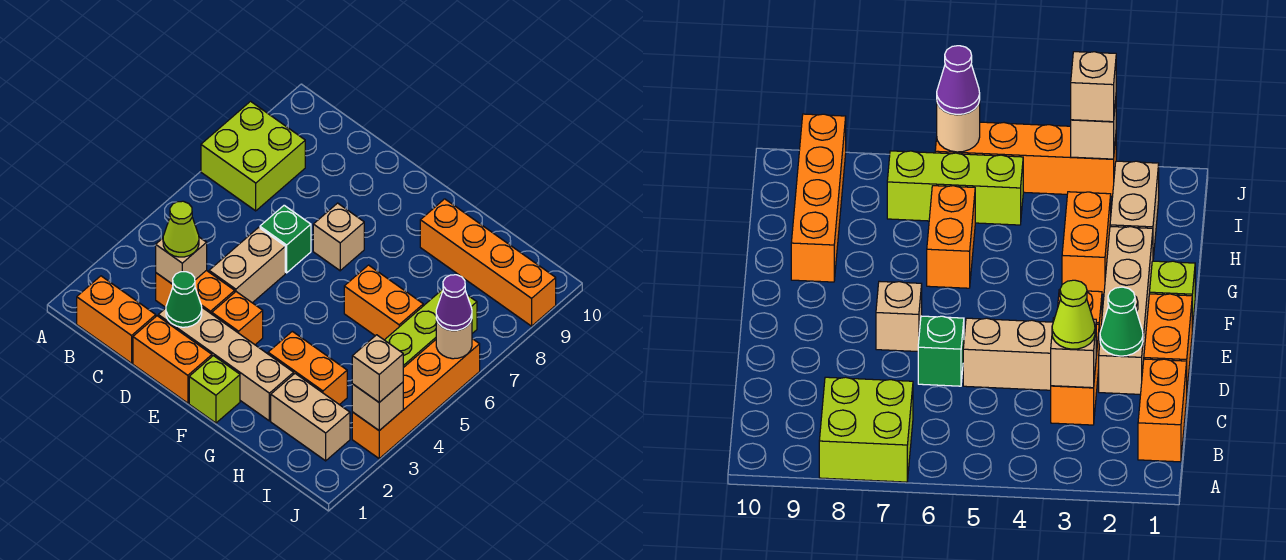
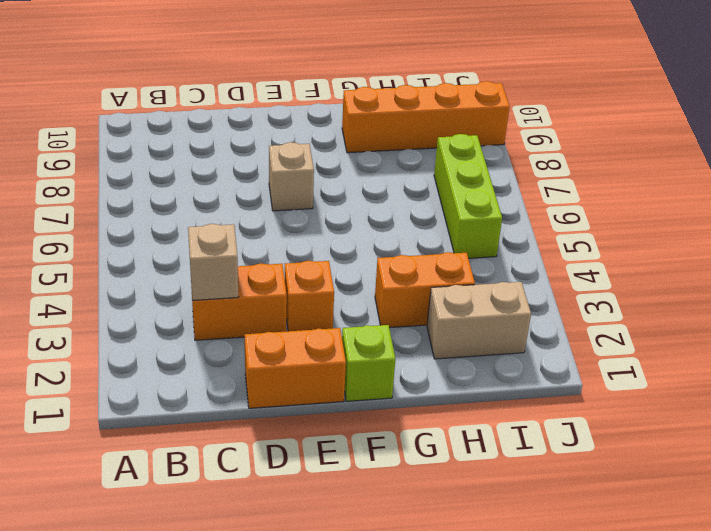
none -> lime brick A7:B8 level 1
none -> orange brick B1:C1 level 1
none -> tan brick D2:G2 level 1

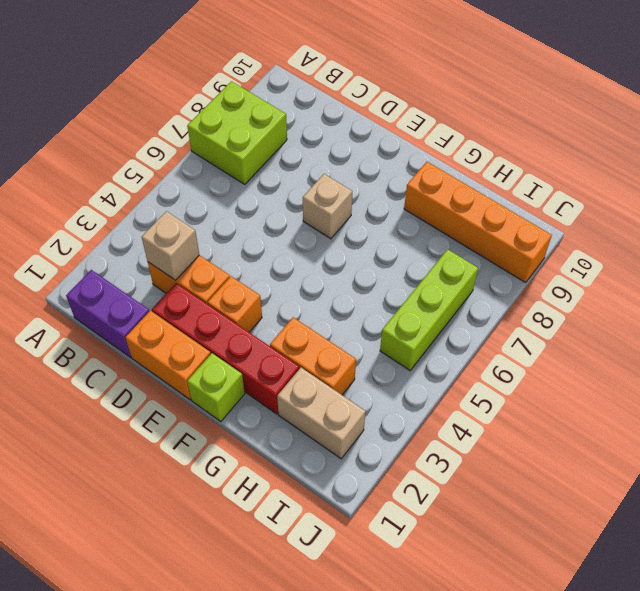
purple brick B1:C1 level 1 -> orange brick B1:C1 level 1
red brick D2:G2 level 1 -> tan brick D2:G2 level 1
none -> tan brick D4:D5 level 1
none -> green brick D6 level 1
none -> orange brick G6:H6 level 1

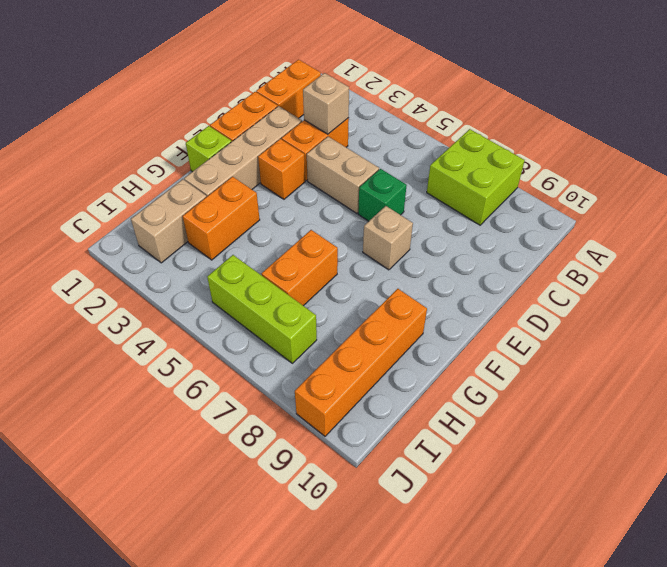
none -> orange brick J3:J6 level 1
none -> green cone D2 level 2
none -> tan brick J3 level 2

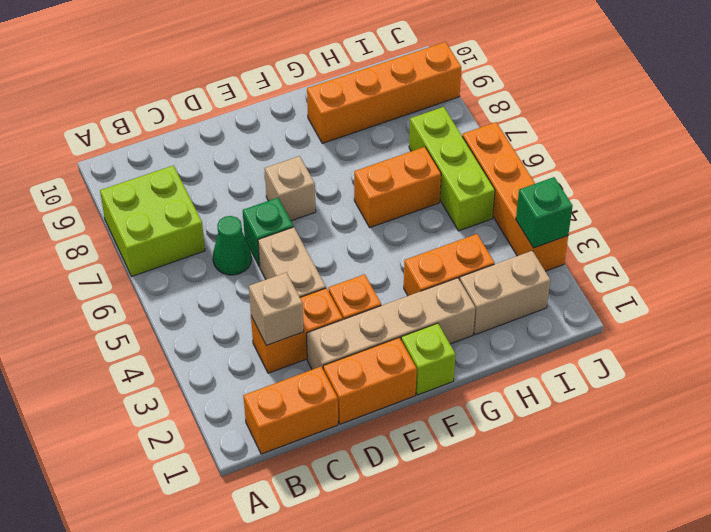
green cone C6 level 1 -> green cone D2 level 2
green brick J3 level 2 -> tan brick J3 level 2
none -> tan round brick J6 level 2
none -> lime cone C3 level 3
none -> tan brick J3 level 3

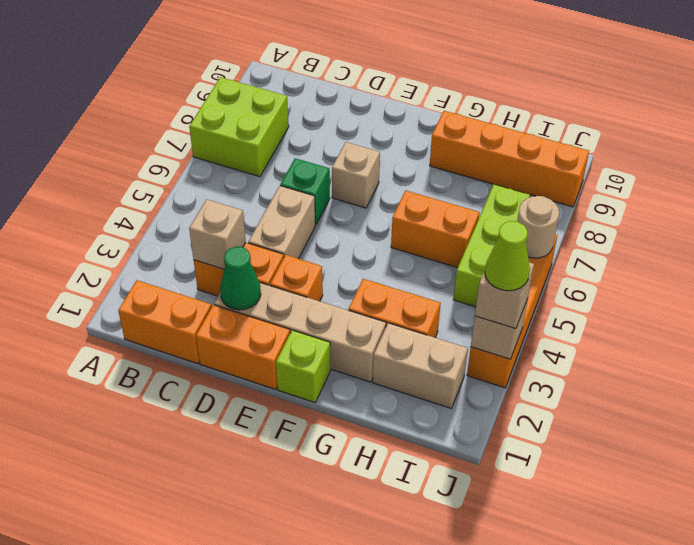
lime cone J3 level 4 -> lime cone C3 level 3
none -> purple cone J6 level 3

